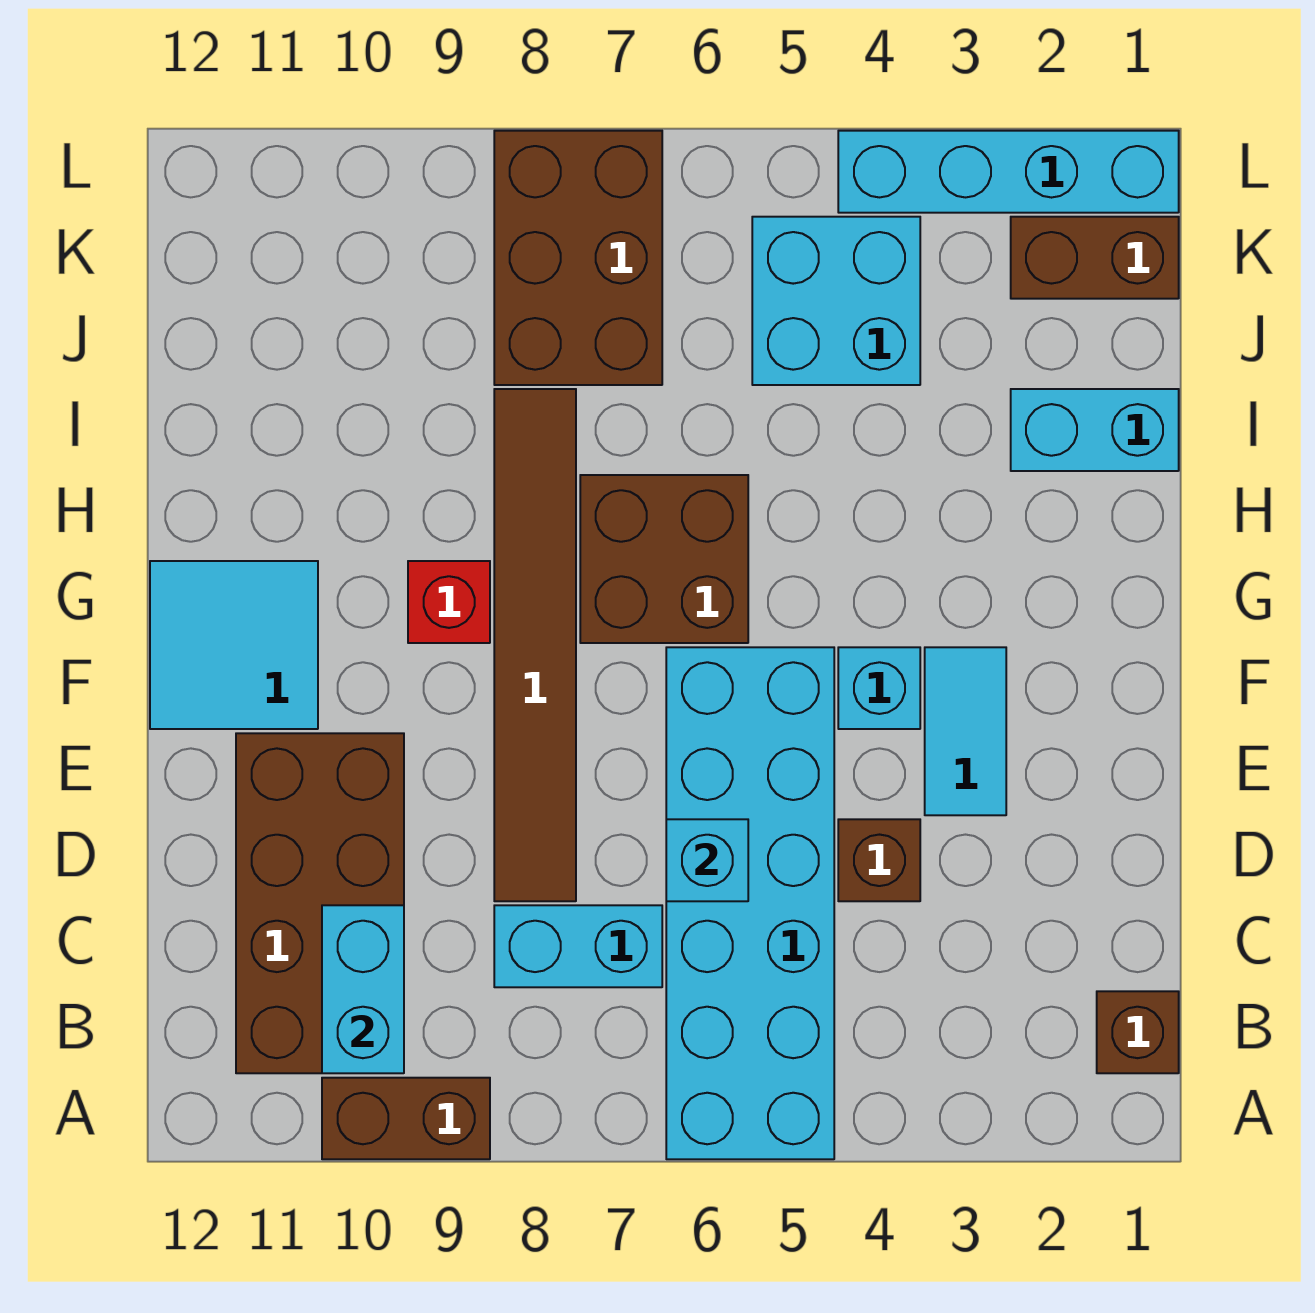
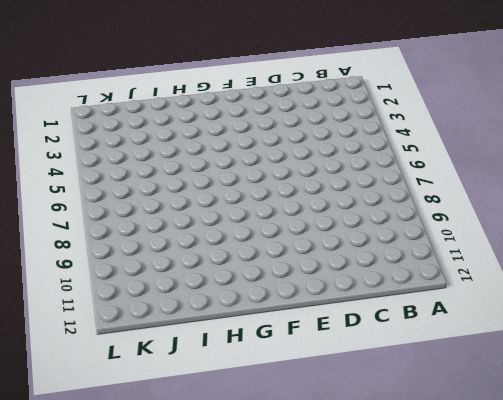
none -> cyan brick A5:F6 level 1
none -> brown brick A9:A10 level 1
none -> brown brick B1 level 1

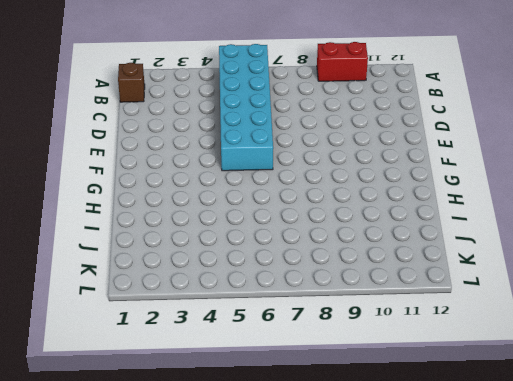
red brick A9:A10 level 1 -> brown brick A9:A10 level 1
none -> brown brick B10:E11 level 1
none -> cyan brick C7:C8 level 1
none -> brown brick D4 level 1

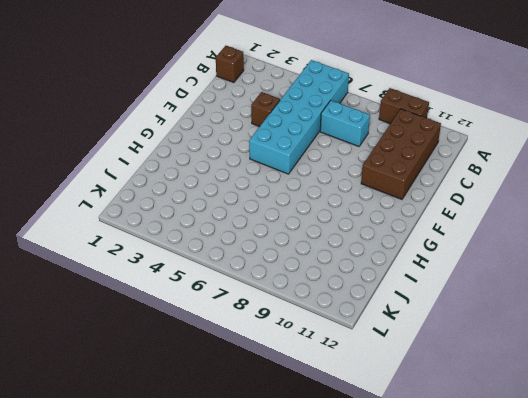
none -> brown tile D8:I8 level 1
none -> cyan tile E3:F3 level 1
none -> cyan brick F4 level 1

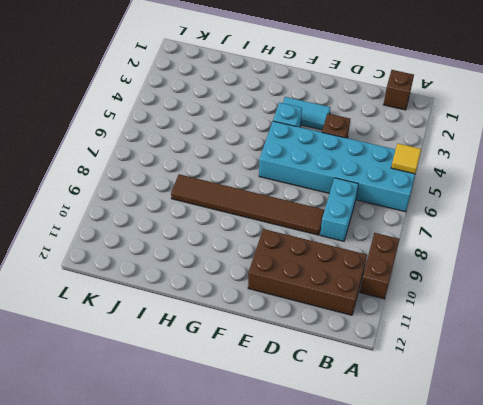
yellow tile A5 level 2 -> none
none -> cyan tile F11:G12 level 1
none -> brown brick G6:H7 level 1
none -> red brick G9 level 1

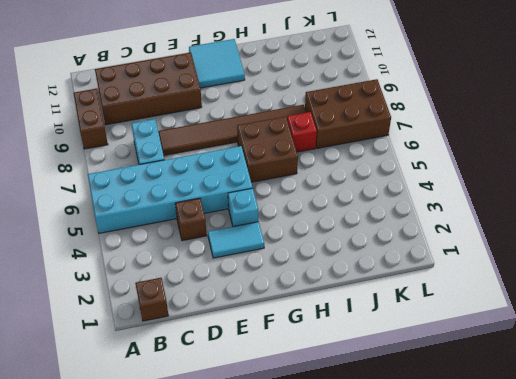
red brick I7 level 1 -> red brick G9 level 1
none -> cyan brick I1:I2 level 1
none -> cyan brick J4:K5 level 1
none -> brown brick K1:K2 level 1

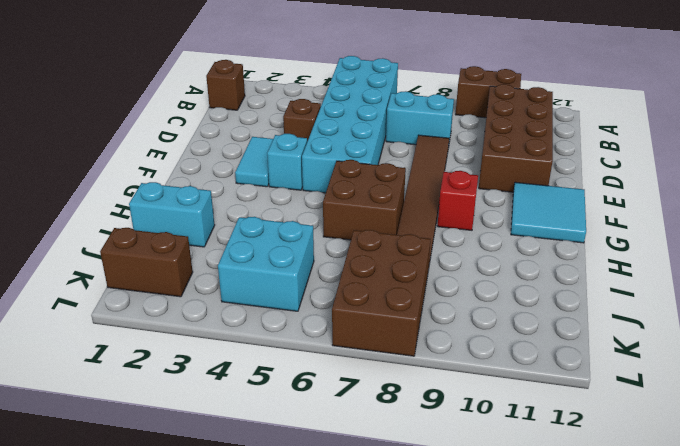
none -> cyan brick L1:L4 level 1
none -> cyan brick B10:C10 level 2
none -> cyan brick D6 level 2

